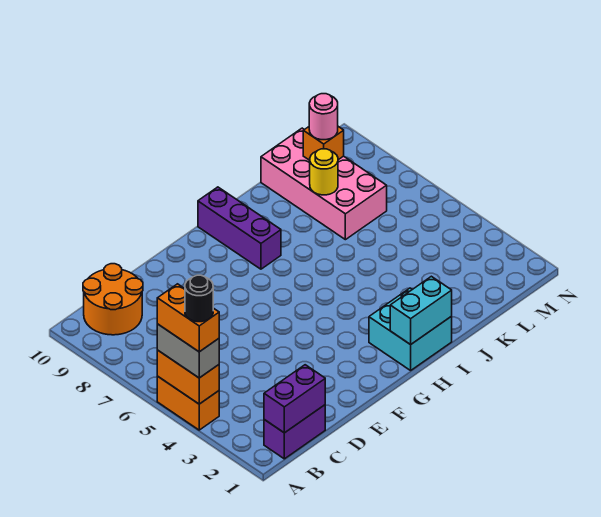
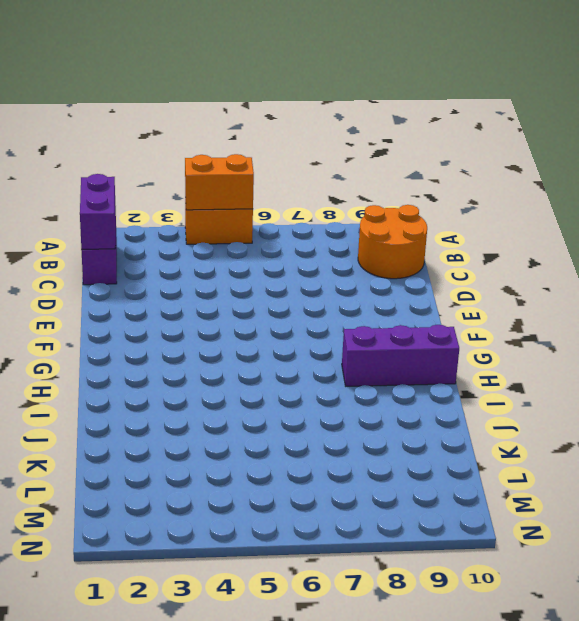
none -> cyan brick H1:I2 level 1
none -> pink brick K7:L10 level 1
none -> cyan brick H1:I1 level 2

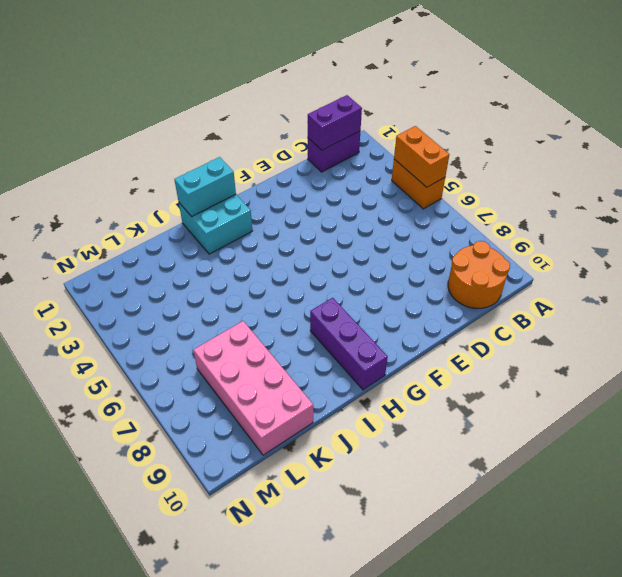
none -> yellow round brick K8 level 2
none -> orange brick L9 level 2
none -> grey brick A4:A5 level 3

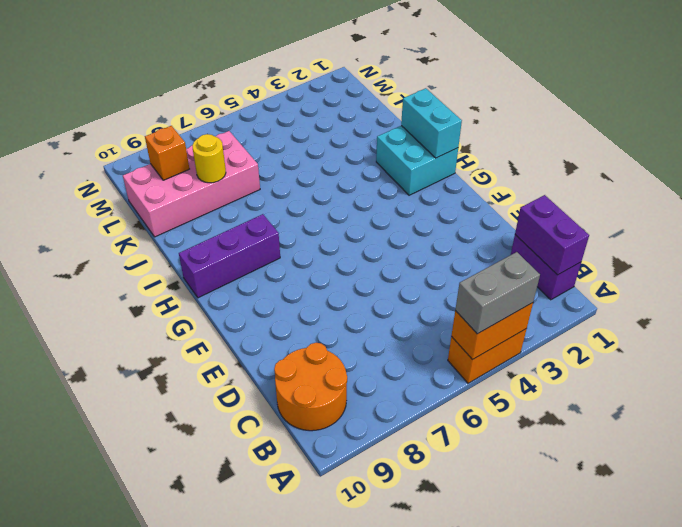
none -> pink round brick L9 level 3
none -> orange brick A4:A5 level 4
none -> black round brick A4 level 5

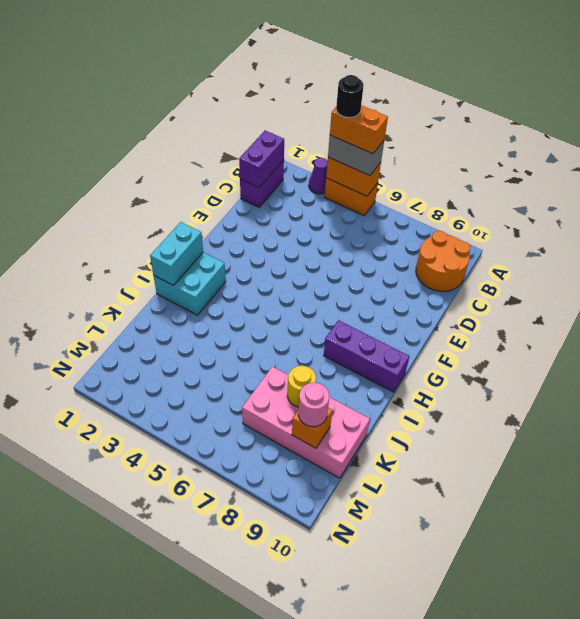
purple cone A3 level 1 -> none

